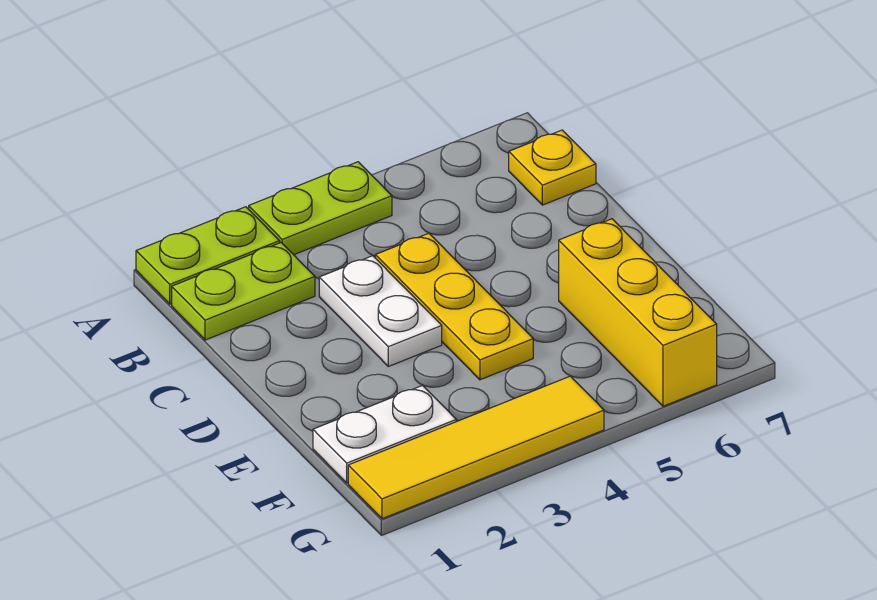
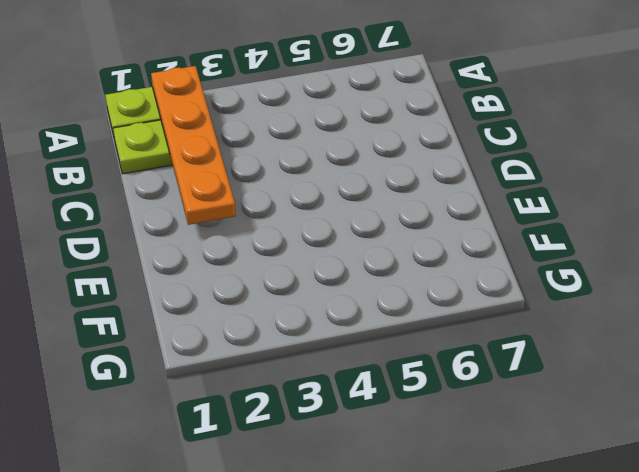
orange plate A2:D2 level 2 -> none
none -> lime plate A3:A4 level 1
none -> yellow plate B7 level 1

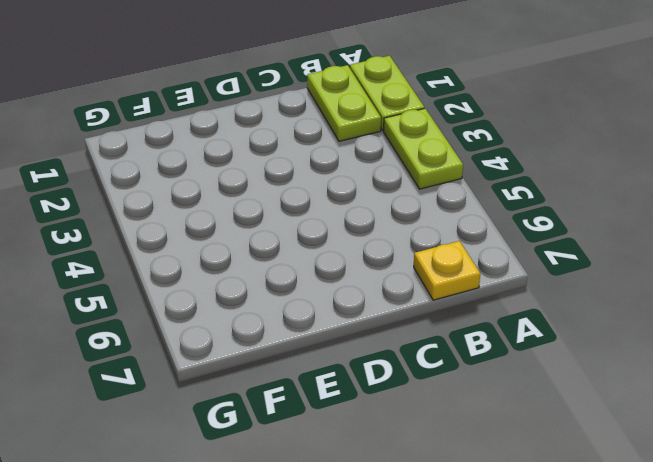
none -> white plate C3:D3 level 1
none -> yellow plate C4:E4 level 1

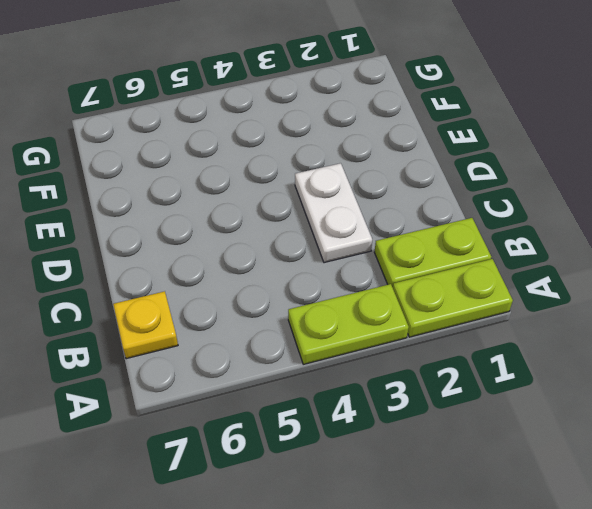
none -> yellow plate C4:E4 level 1
none -> yellow brick E6:G6 level 1

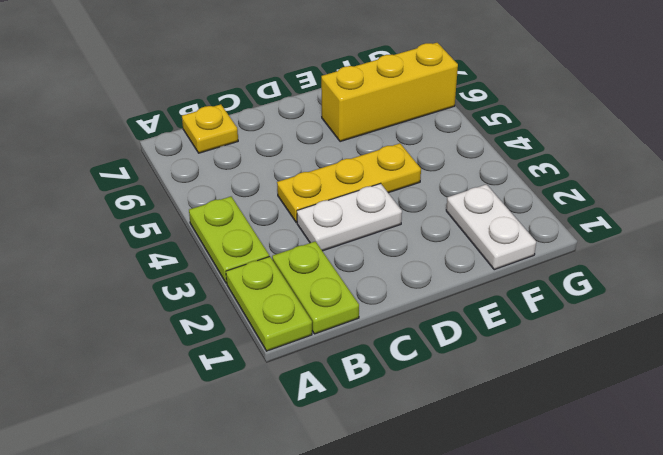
none -> yellow tile G1:G4 level 1

